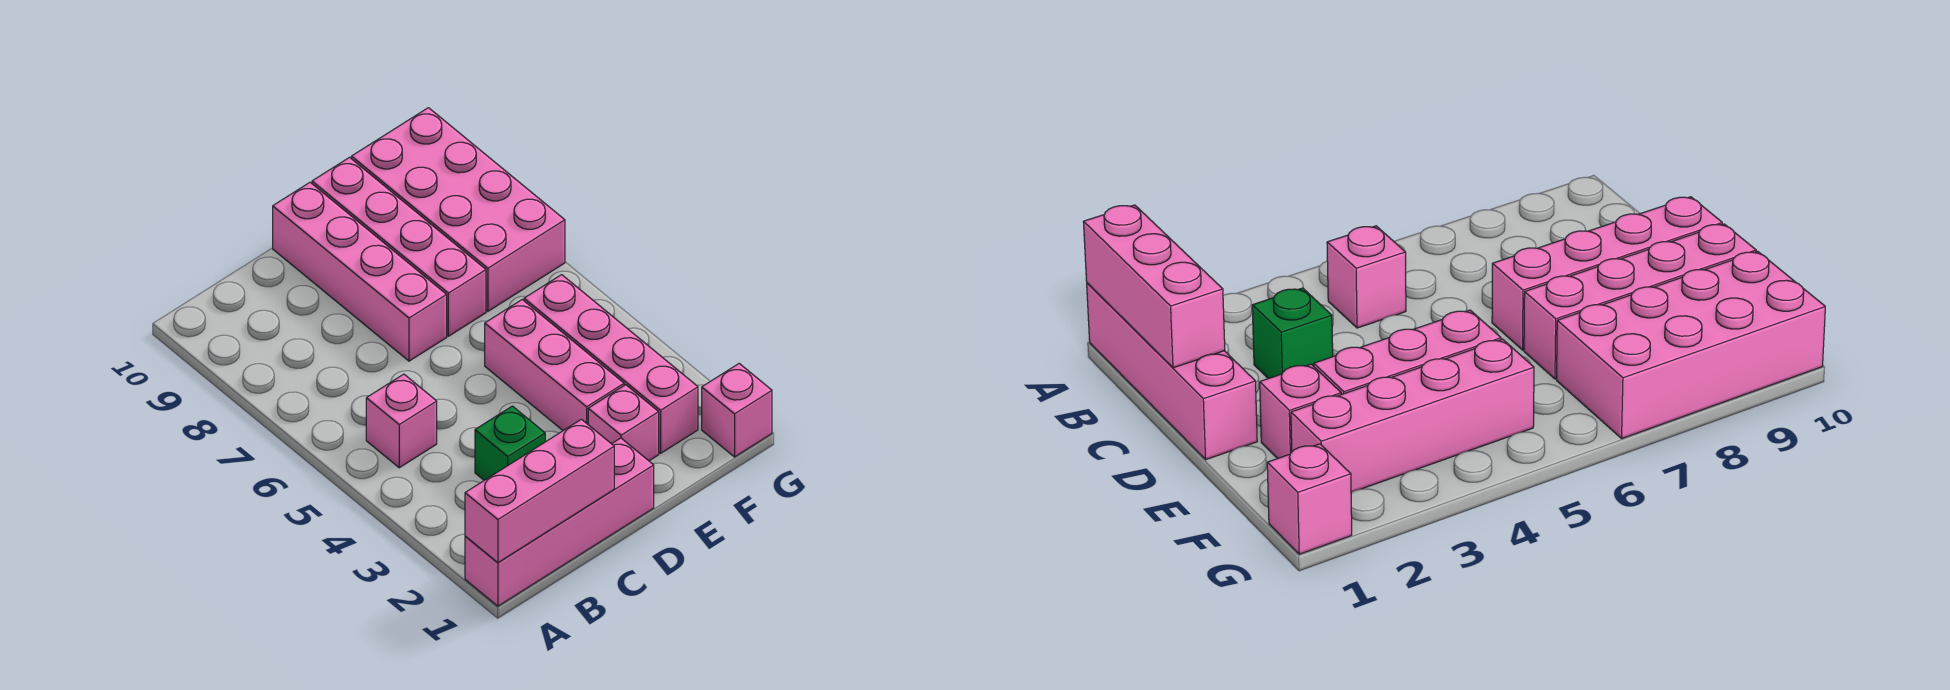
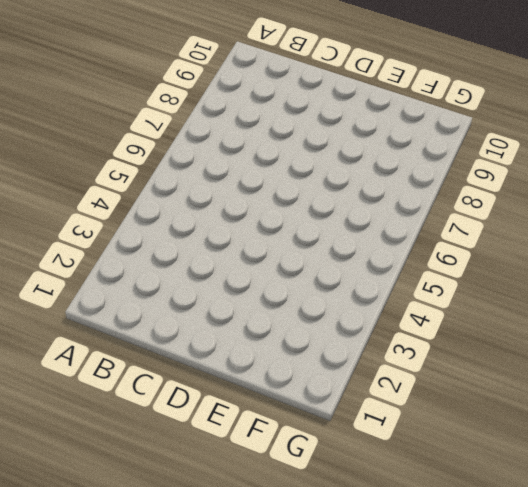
none -> pink brick A1:D1 level 1
none -> pink brick B5 level 1

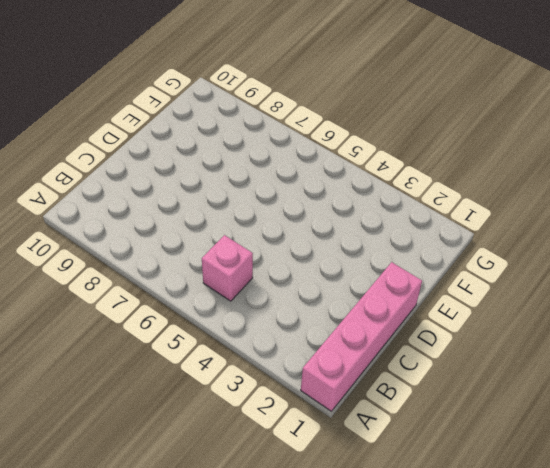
none -> green brick C3 level 1
none -> pink brick D7:D10 level 1

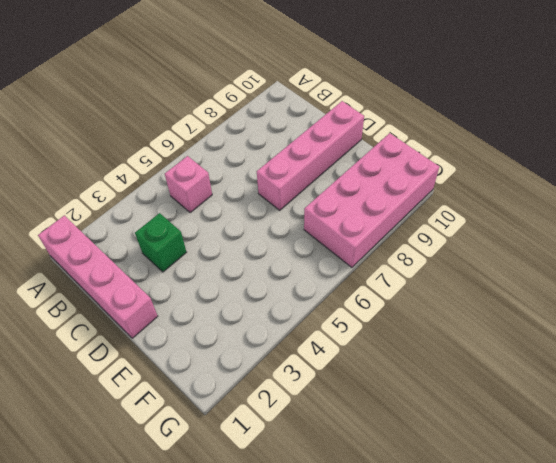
none -> pink brick E2 level 1
none -> pink brick E3:E5 level 1

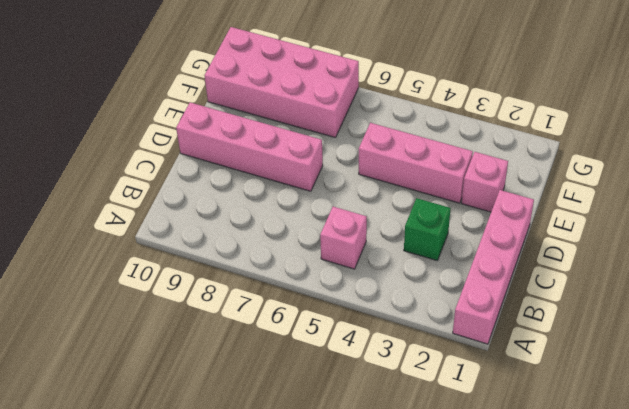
none -> pink brick E7:E10 level 1
none -> pink brick F2:F5 level 1

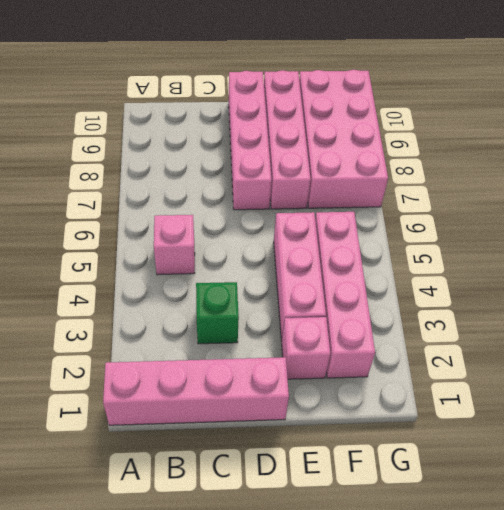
none -> pink brick G1 level 1
none -> pink brick A1:C1 level 2

